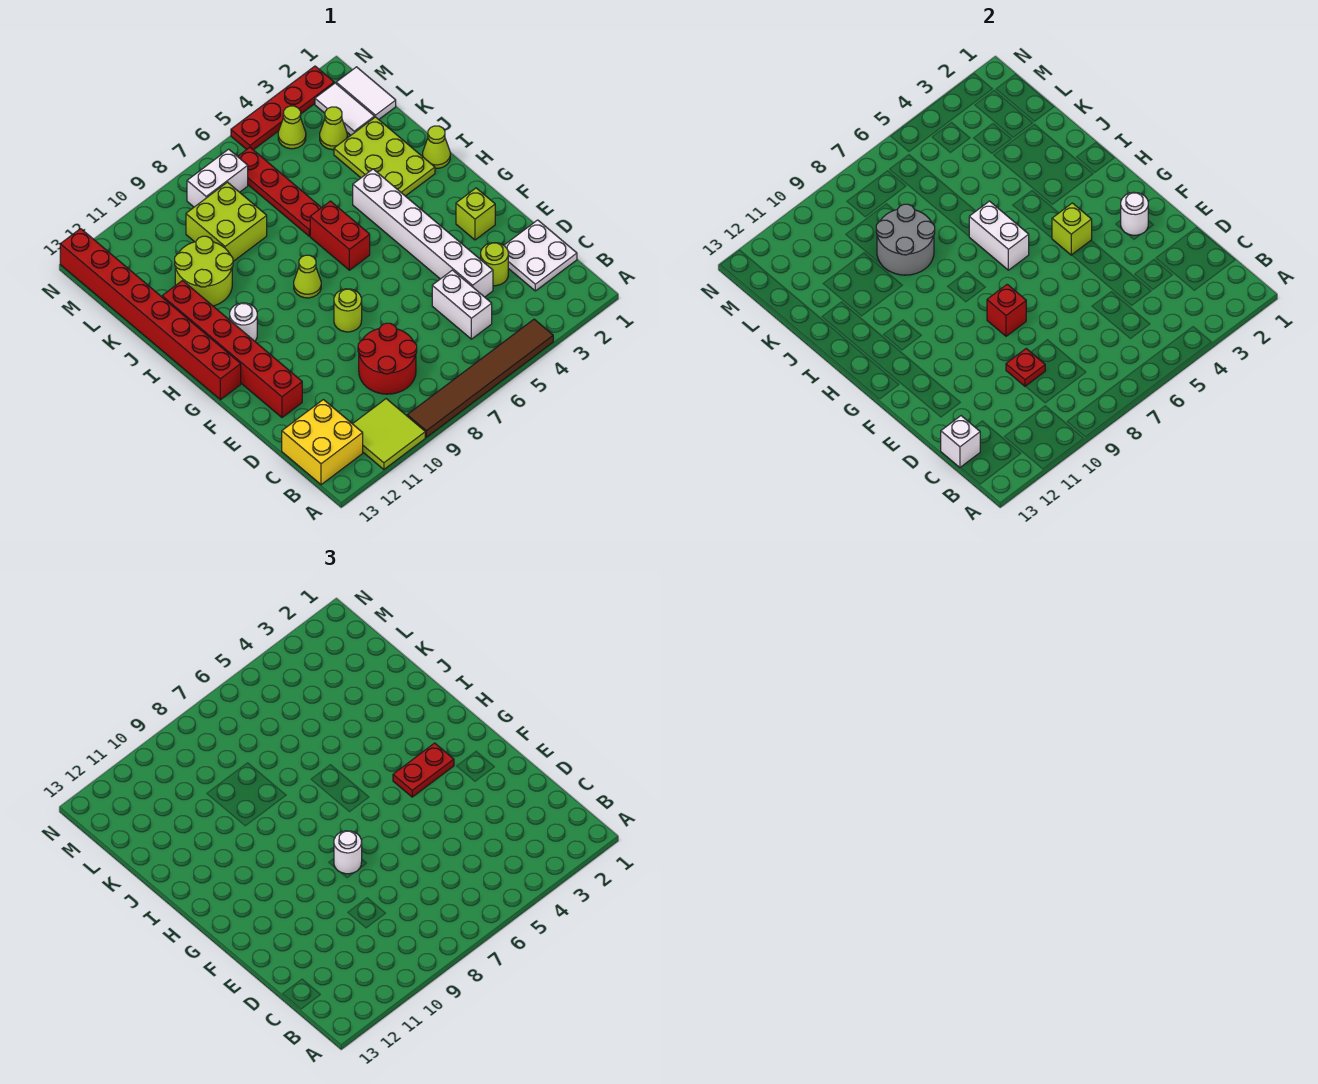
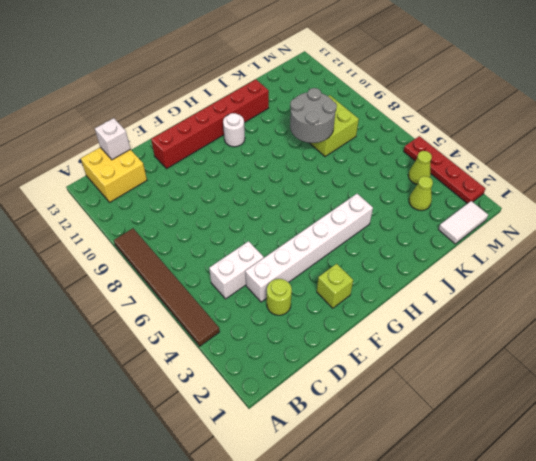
none -> lime tile A10:B11 level 1
none -> white plate C1:D2 level 1
none -> red round brick C8:D9 level 1
none -> lime round brick F8 level 1

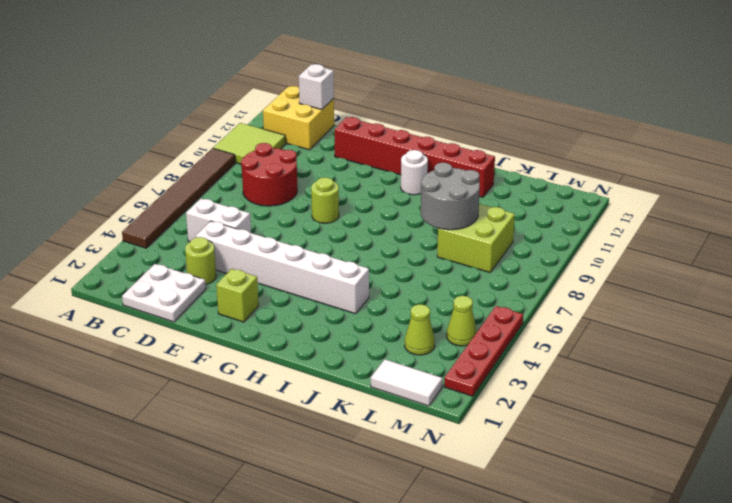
none -> red brick G13:N13 level 1
none -> red brick H6:I6 level 1
none -> lime cone H8 level 1
none -> lime cone I1 level 1

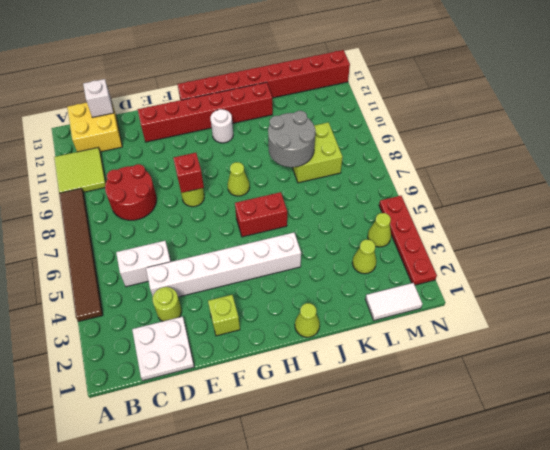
none -> lime plate I2:K3 level 1
none -> red plate J6:M6 level 1
none -> lime round brick J10:K11 level 1
none -> white tile L2:M2 level 1

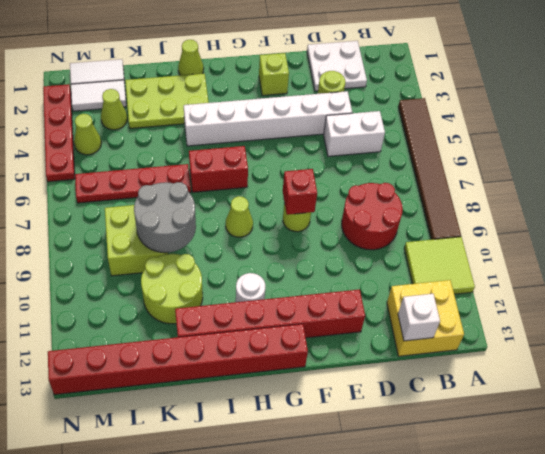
none -> white brick M7:M8 level 1
none -> red plate D9 level 2
none -> white round brick F2 level 2
none -> lime brick G4 level 2

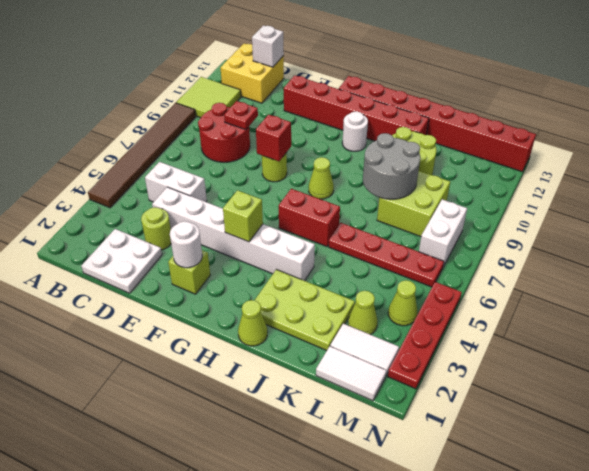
none -> white brick H6:I6 level 2
none -> white round brick F8 level 3
none -> red plate G3:G4 level 3

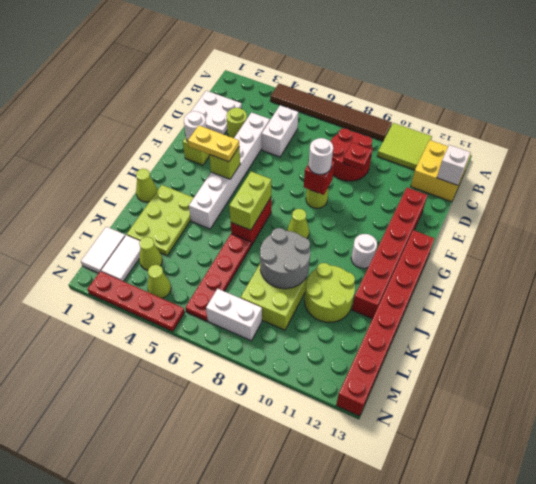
yellow plate G3:G4 level 3 -> red plate G3:G4 level 3
lime brick H6:I6 level 2 -> white brick H6:I6 level 2

